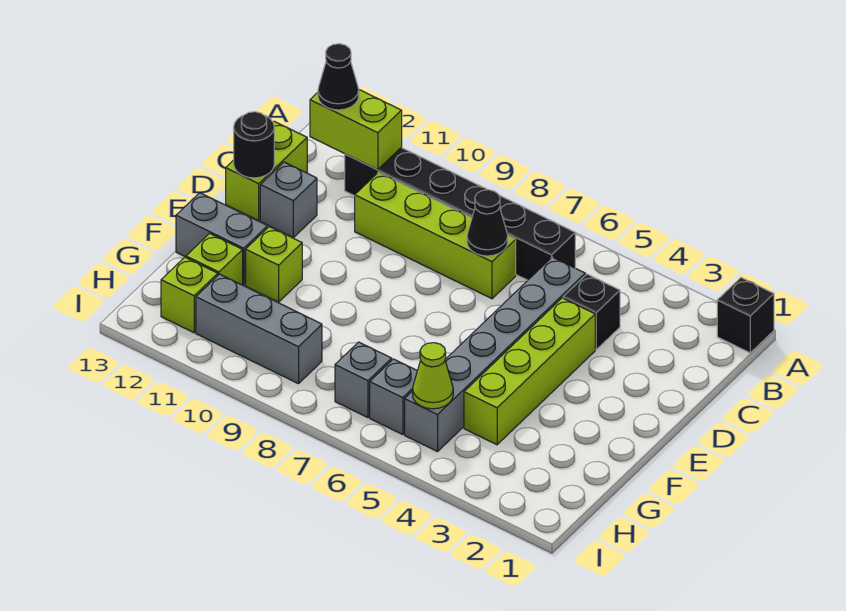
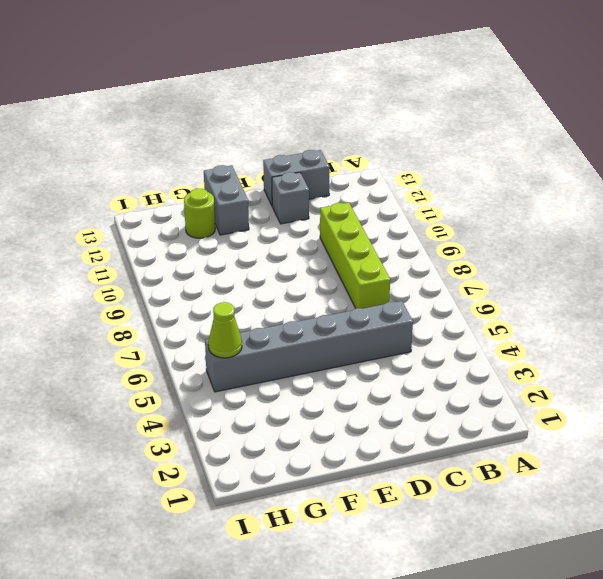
grey brick C13:D13 level 1 -> lime brick C13:D13 level 1
lime round brick G12 level 1 -> lime brick G12 level 1
none -> black brick A1 level 1
none -> black brick B6:B11 level 1
none -> black brick C4 level 1

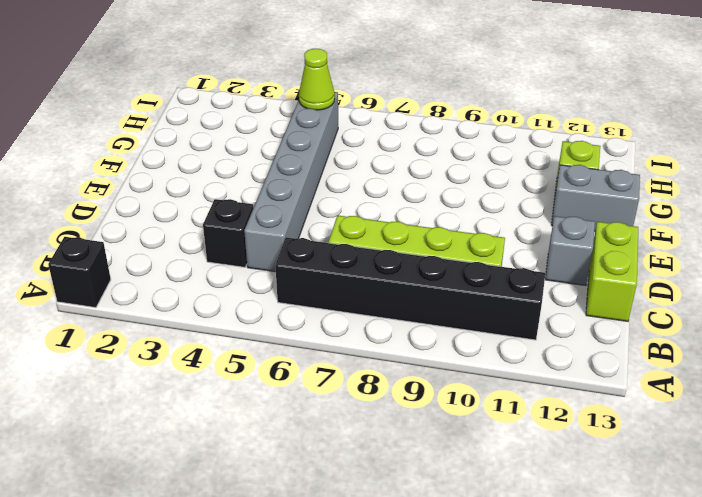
none -> lime brick D4:G4 level 1
none -> lime brick F11 level 1
none -> grey brick H6 level 1

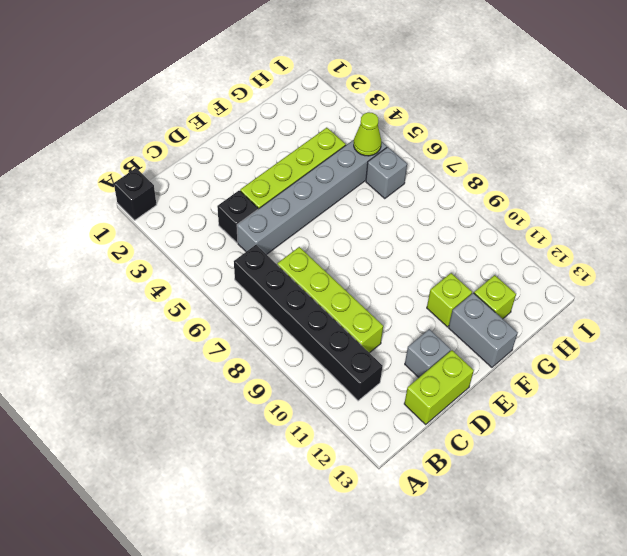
none -> grey brick H7 level 1
none -> grey brick H9:H11 level 1
none -> lime brick H12 level 1

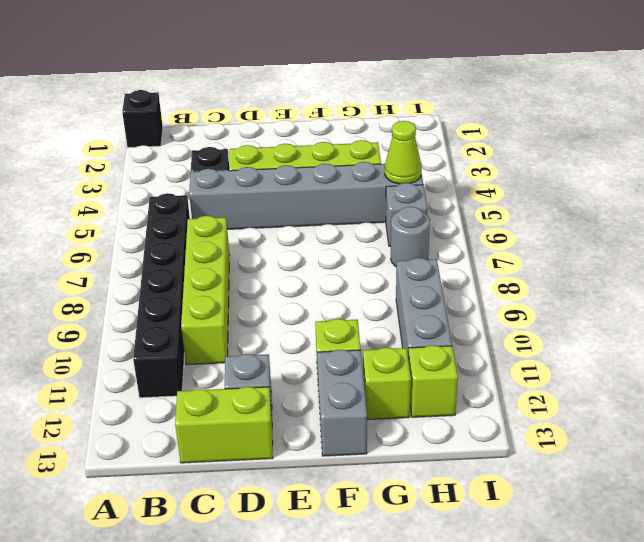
grey round brick H7 level 1 -> grey brick H7 level 1
none -> lime brick B11:B12 level 2
none -> black cone C7 level 2
none -> black round brick D13 level 2

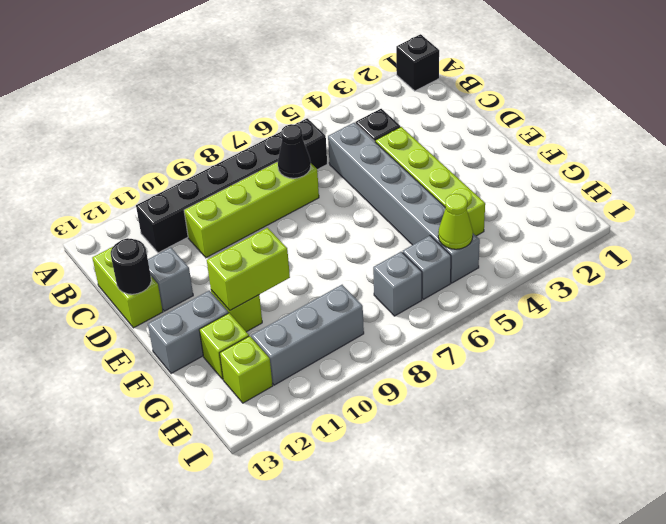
lime brick F10:F11 level 2 -> lime brick B11:B12 level 2
none -> black cone B12 level 3

